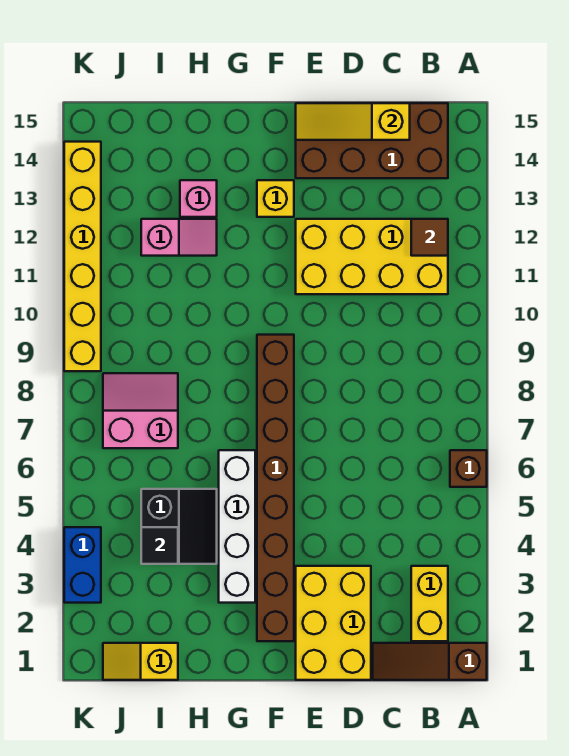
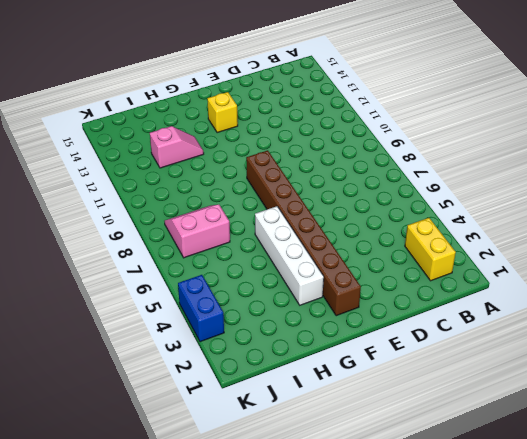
none -> brown slope A1:C1 level 1 top A
none -> brown brick A6 level 1
none -> yellow brick B11:E12 level 1

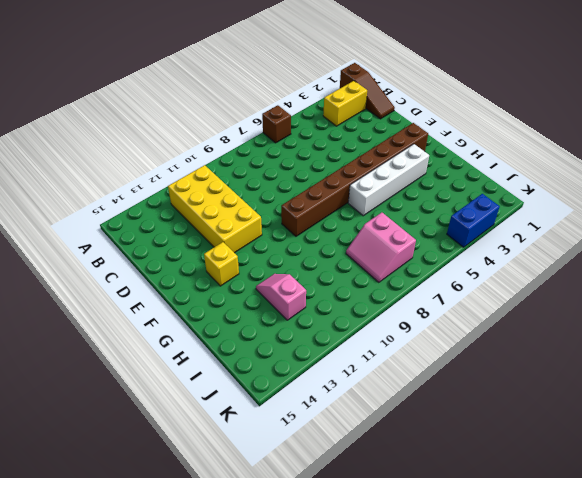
none -> brown brick B14:E15 level 1
none -> yellow brick D1:E3 level 1
none -> black slope H4:I5 level 1 top I

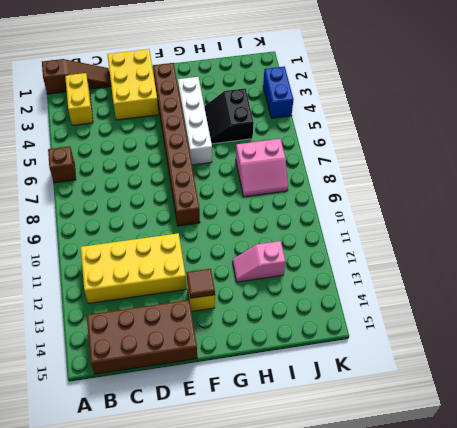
brown tile F13 level 2 -> brown tile B12 level 2
none -> pink brick H13 level 1
none -> yellow slope I1:J1 level 1 top I
none -> yellow brick K9:K14 level 1

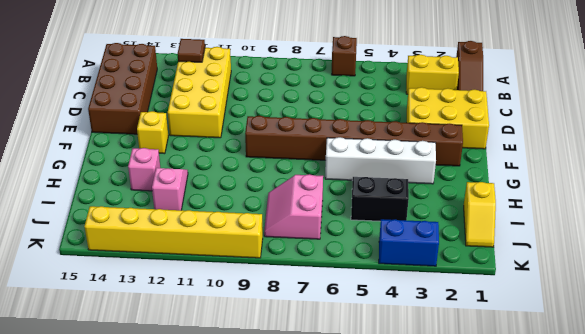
none -> yellow slope C15:E15 level 2 top C
none -> black tile I4 level 2

